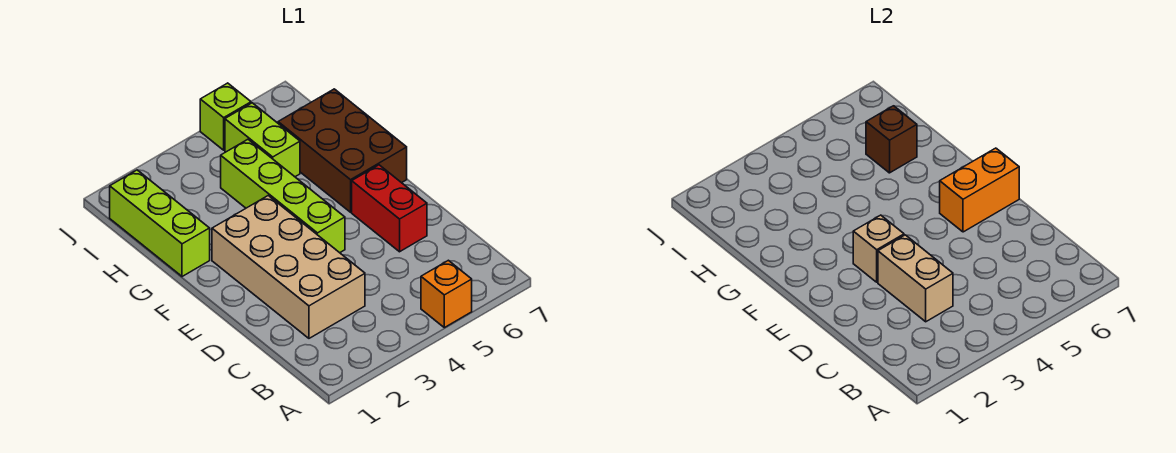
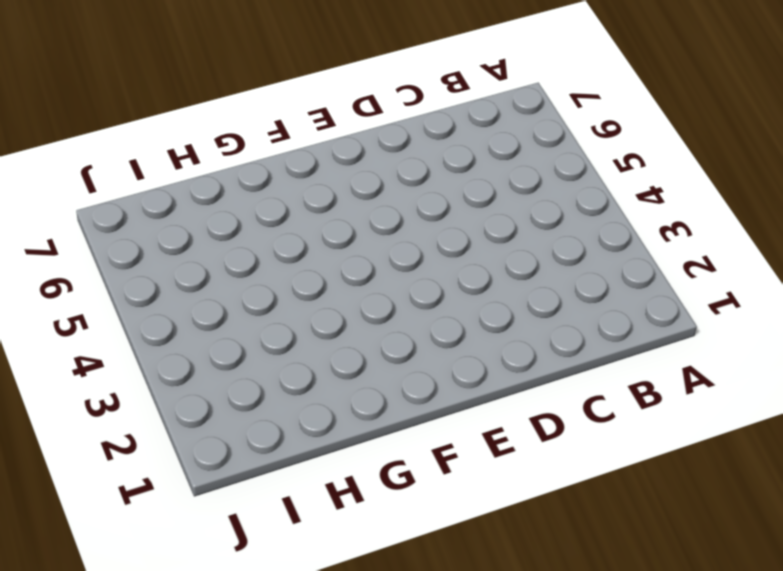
none -> orange brick A5 level 1
none -> tan brick C2:F3 level 1
none -> red brick D6:E6 level 1

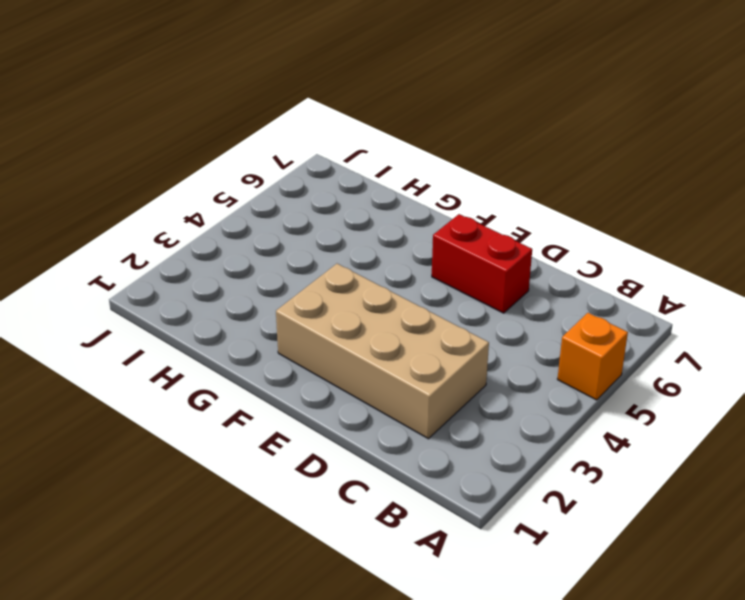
none -> lime brick E4:H4 level 1
none -> brown brick F6:H7 level 1
none -> lime brick G1:I1 level 1

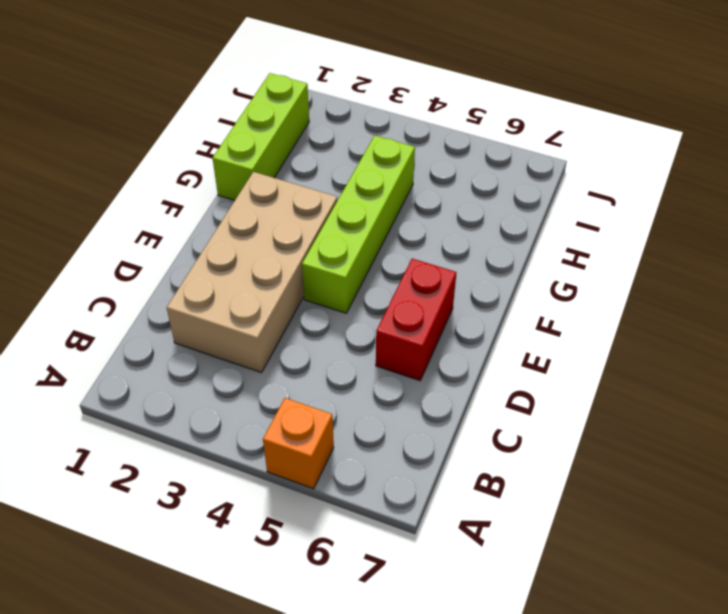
none -> brown brick F6:H7 level 1
none -> lime brick H5:I5 level 1
none -> lime brick J5 level 1

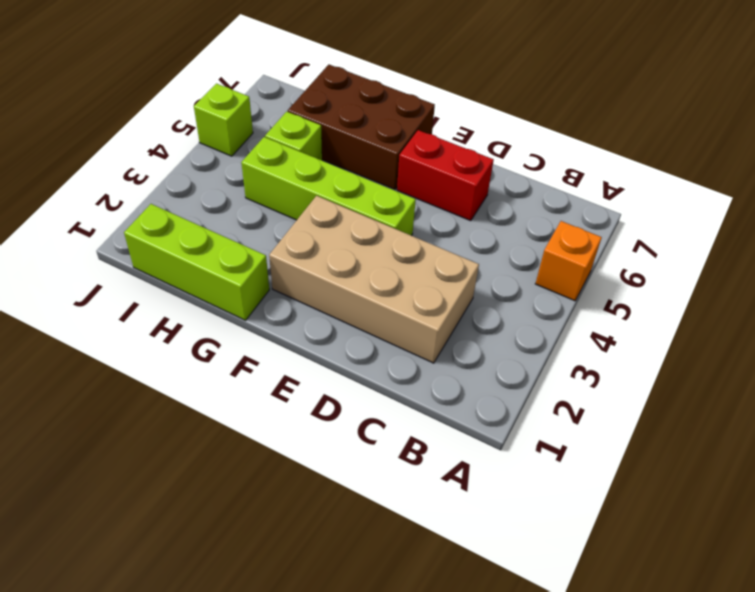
lime brick H5 level 1 -> lime brick H5:I5 level 1
none -> tan brick C3:D3 level 2
none -> tan brick E3 level 2
none -> orange brick E6:E7 level 2

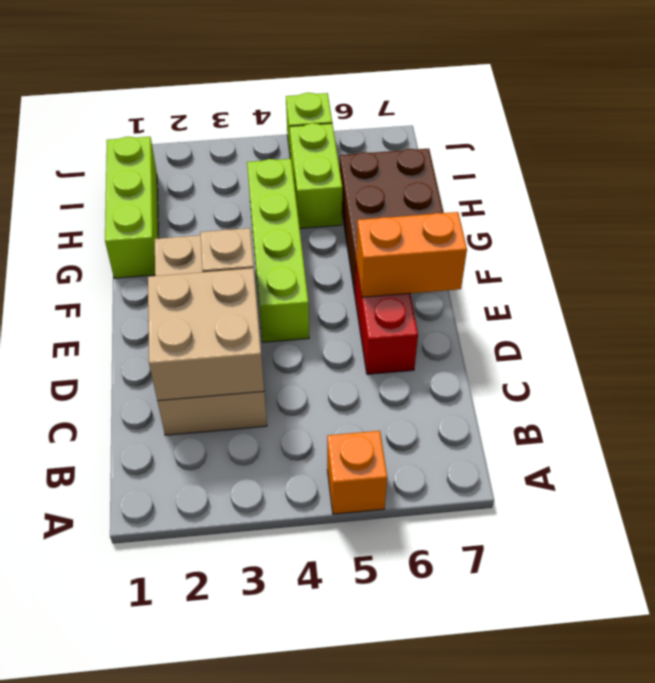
tan brick C2:D3 level 2 -> tan brick C3:D3 level 2
none -> brown brick H6 level 2

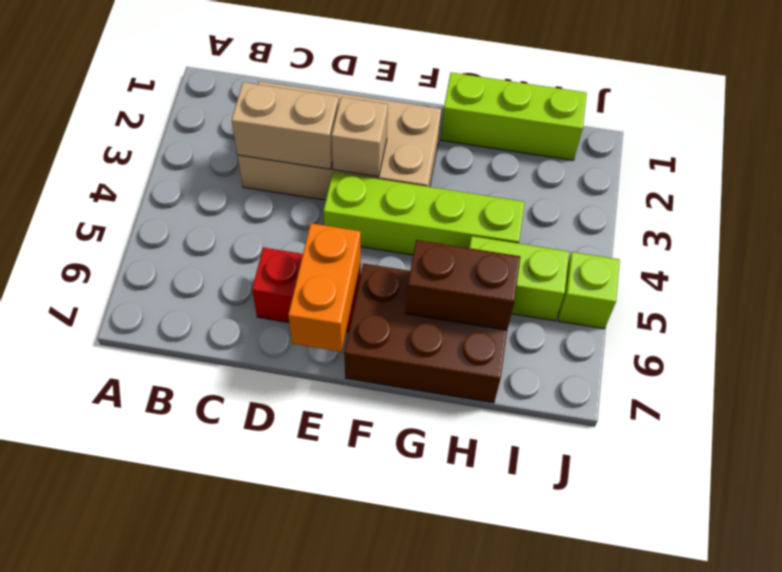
brown brick G6:H6 level 2 -> brown brick H6 level 2
none -> orange brick A5 level 1

